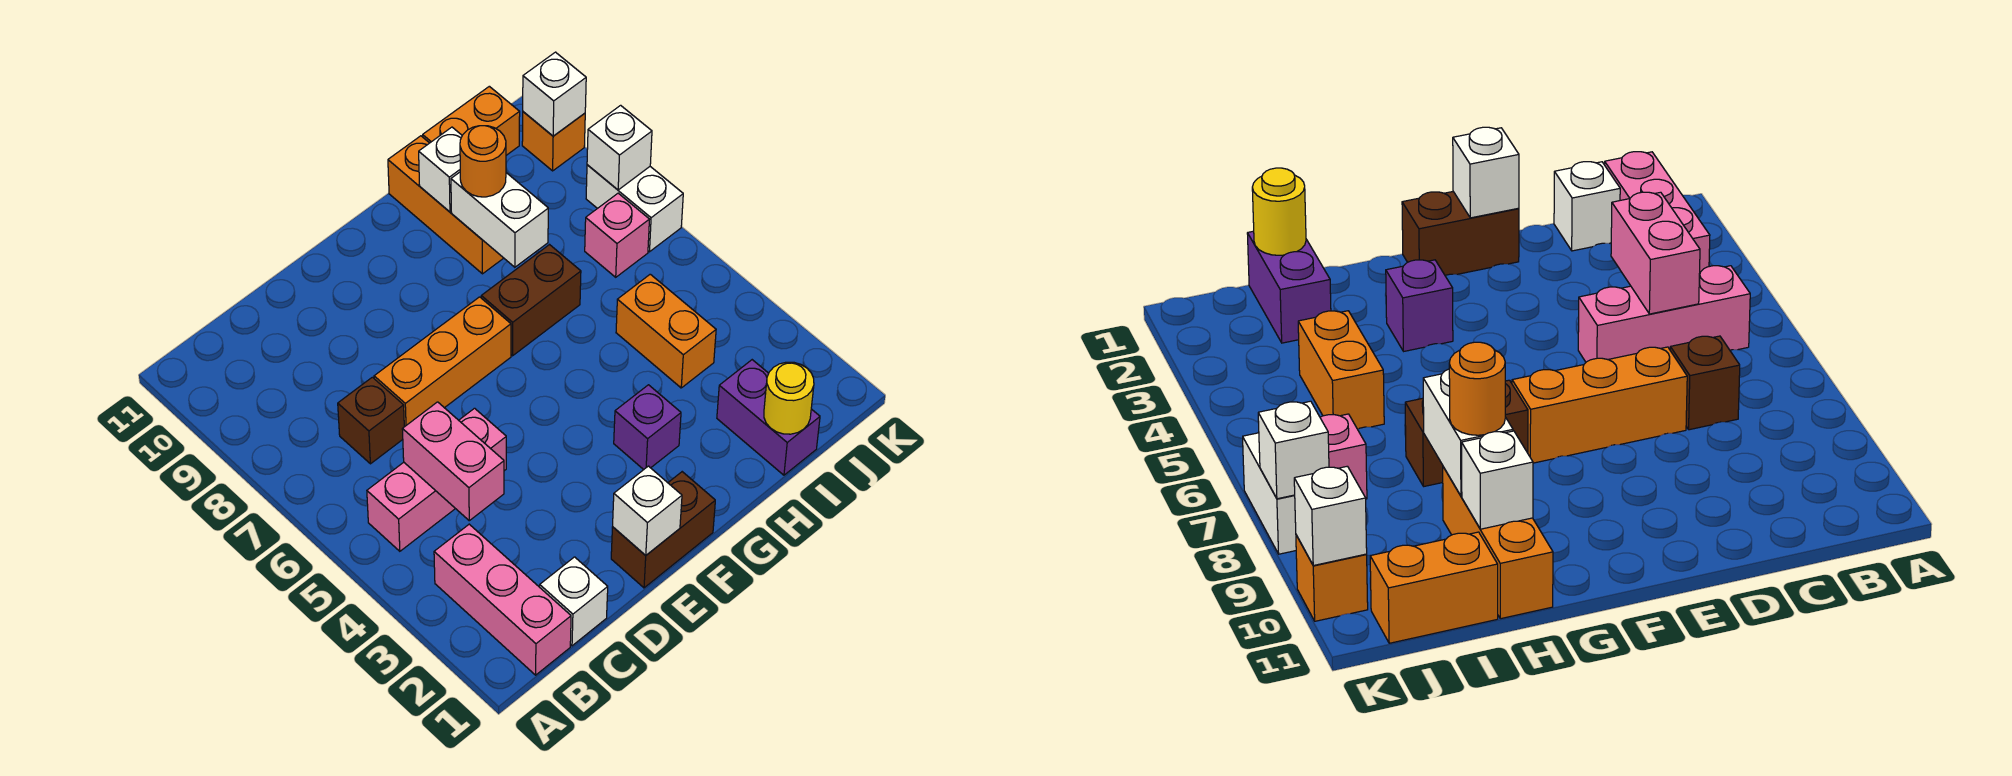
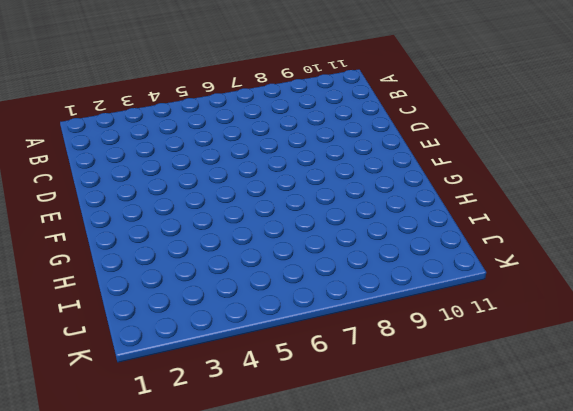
none -> pink brick B1:B3 level 1
none -> pink brick B5:D5 level 1
none -> white brick C1 level 1

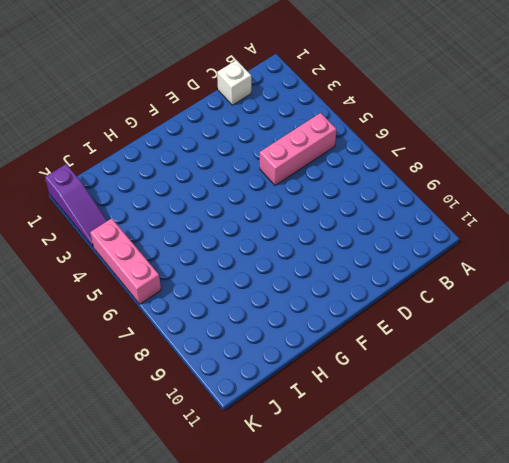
purple slope K1:K3 level 1 top 1 -> none
pink brick K4:K6 level 1 -> pink brick B1:B3 level 1
none -> brown brick C7 level 1
none -> orange brick D7:F7 level 1
none -> brown brick E1:F1 level 1

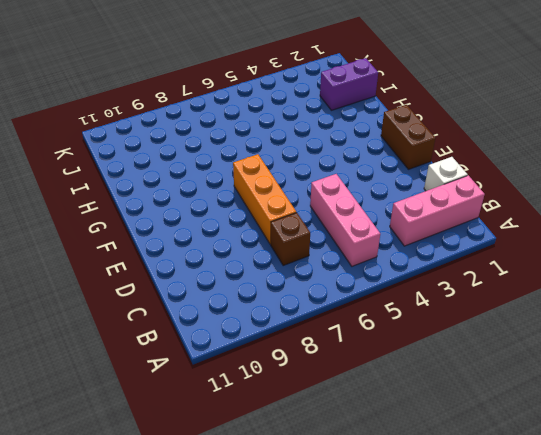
none -> purple brick G3 level 1
none -> brown brick G7:H7 level 1
none -> orange brick H9:H11 level 1

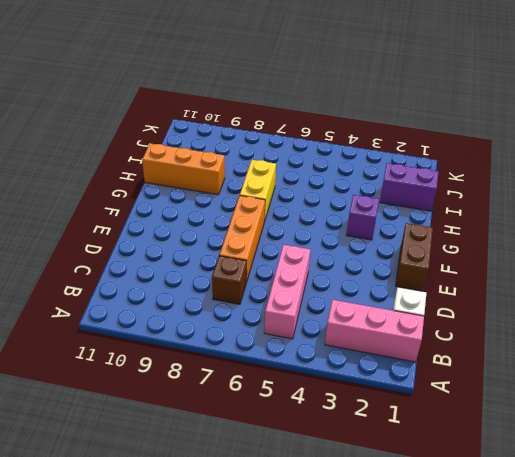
yellow brick G7:H7 level 1 -> brown brick G7:H7 level 1
none -> orange brick I4:I5 level 1
none -> orange brick I11:J11 level 1
none -> pink brick J7 level 1

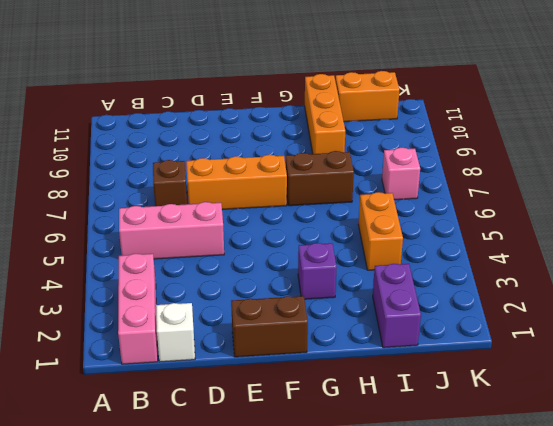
none -> white brick K7:K8 level 1
none -> orange brick K10 level 1
none -> pink brick C4:C5 level 2

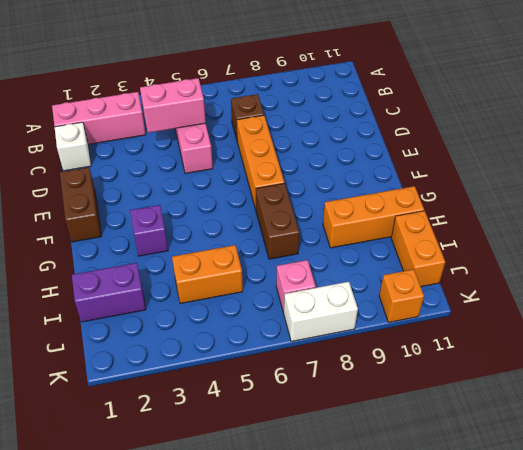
none -> white brick E1 level 2
none -> white brick H8:H9 level 2
none -> white brick H10 level 2

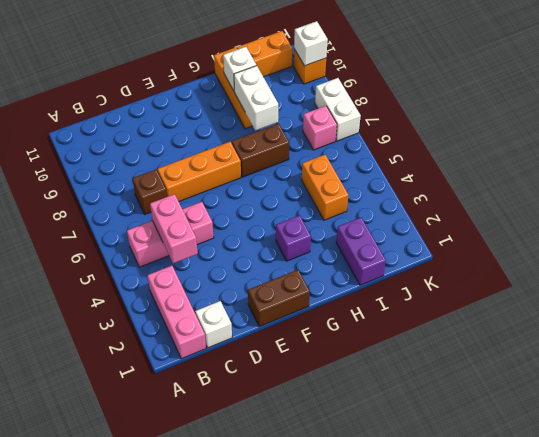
none -> white brick E1 level 2
none -> yellow round brick I1 level 2
none -> white brick K8 level 2

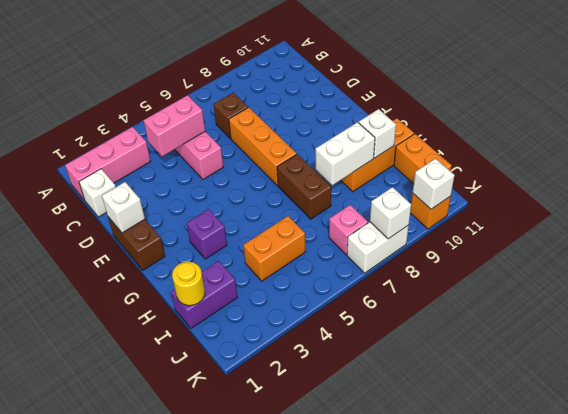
none -> orange round brick H9 level 3

